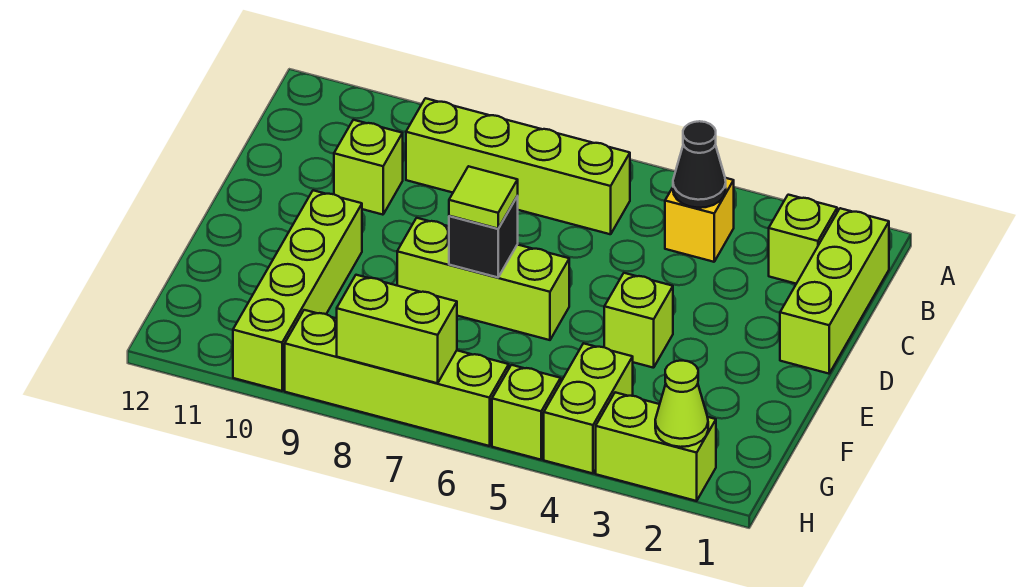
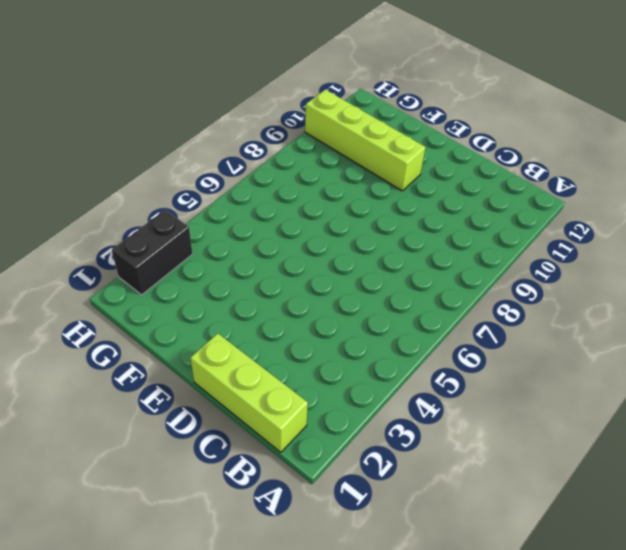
black brick H2:H3 level 1 -> lime brick H2:H3 level 1
none -> lime brick B2 level 1
none -> yellow brick B4 level 1
none -> lime brick B6:B9 level 1

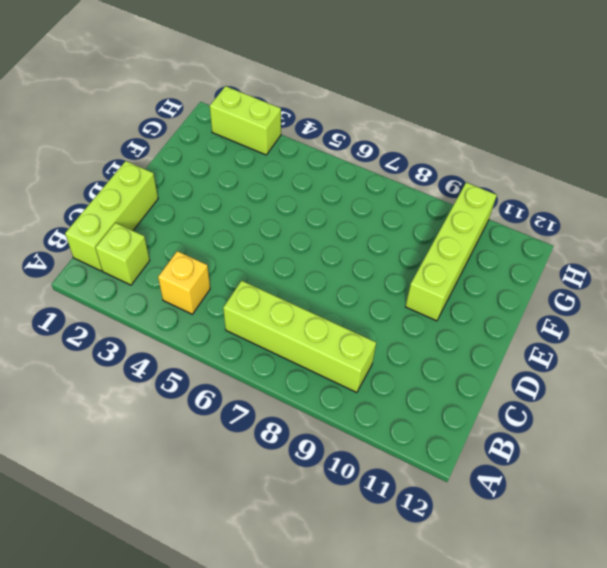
none -> lime brick C10 level 1
none -> lime brick E4 level 1
none -> lime brick E6:E8 level 1

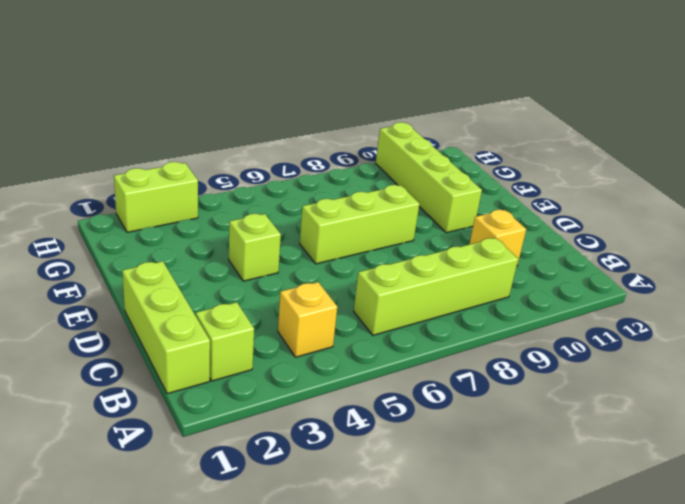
yellow brick C10 level 1 -> lime brick C10 level 1
none -> lime brick G4:H4 level 1
none -> lime brick H5 level 1
none -> lime brick H6:H9 level 1

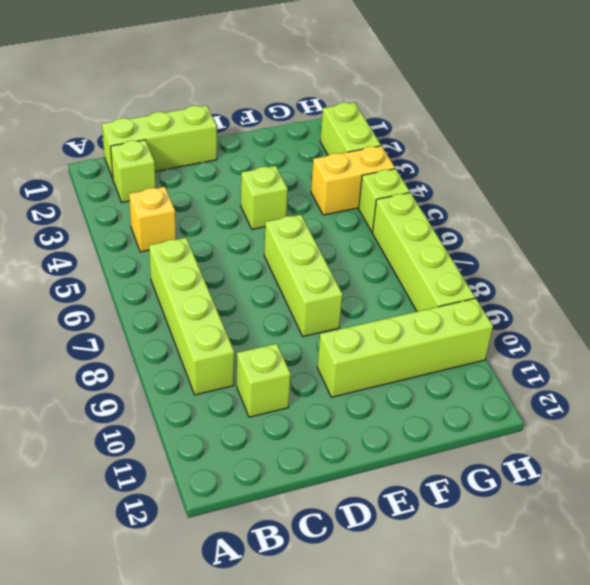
yellow brick G4:H4 level 1 -> lime brick G4:H4 level 1
none -> black cone B4 level 2
none -> black brick E7 level 2
none -> lime cone H2 level 2

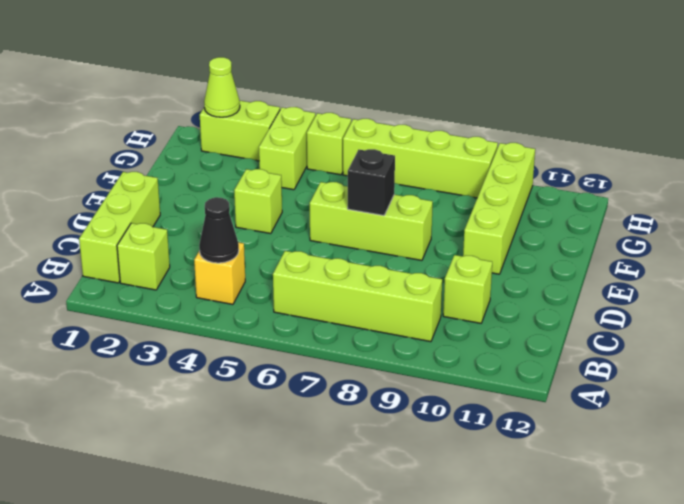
none -> lime brick H7:H8 level 2
none -> lime tile E7 level 3

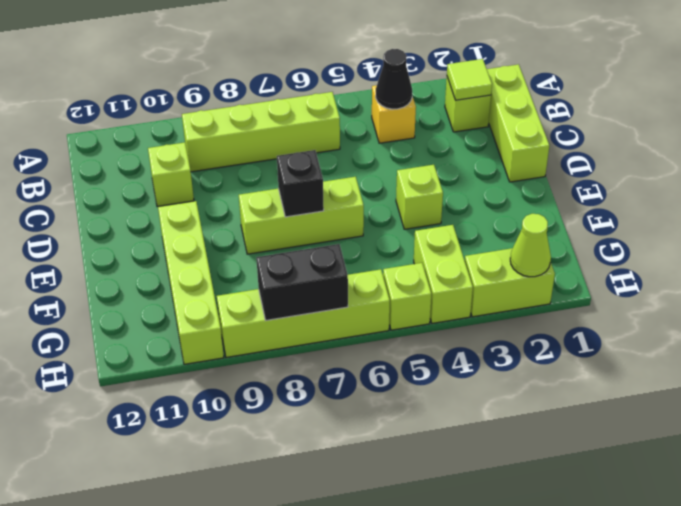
lime tile B2 level 2 -> lime tile E7 level 3
black brick H7:H8 level 2 -> lime brick H7:H8 level 2

